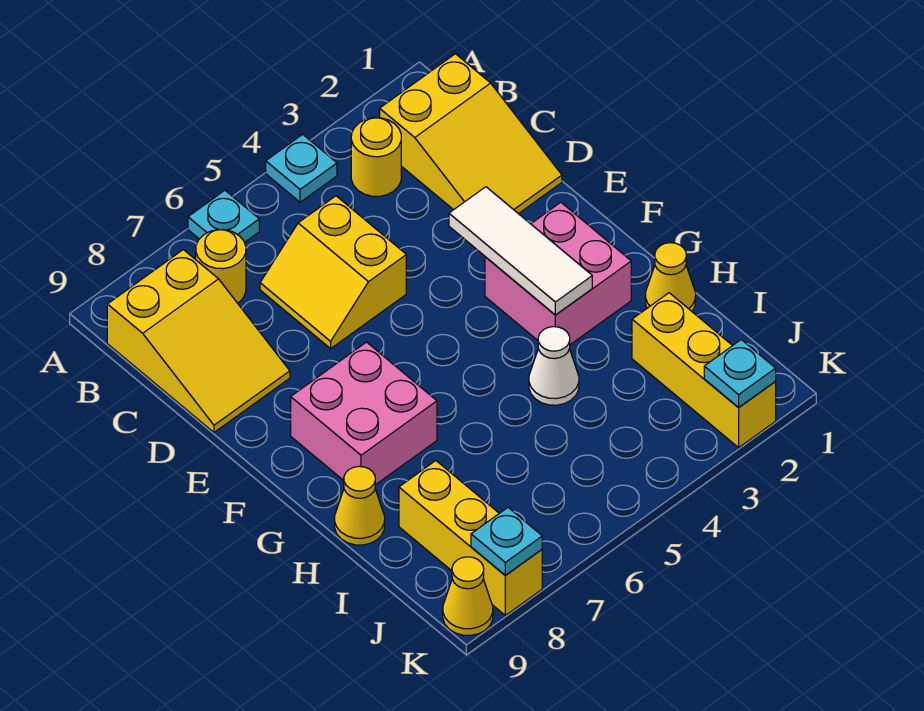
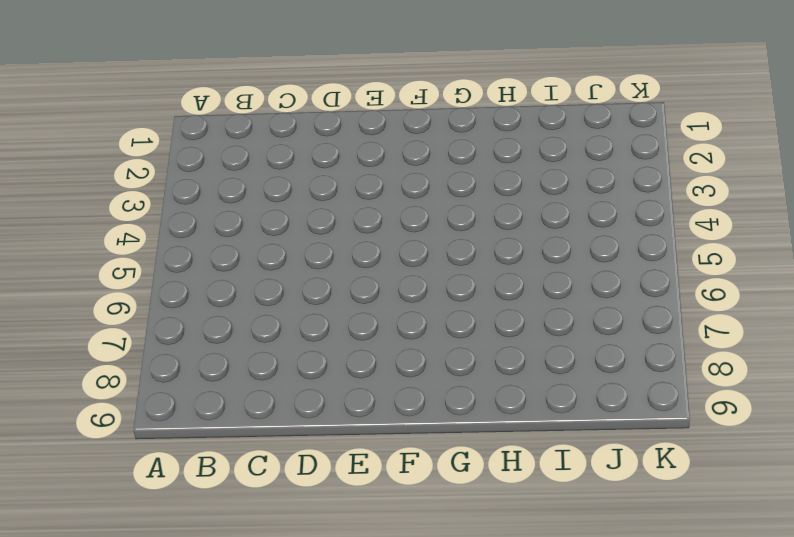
none -> cyan plate A4 level 1
none -> cyan plate A6 level 1
none -> yellow slope B1:D2 level 1 top B

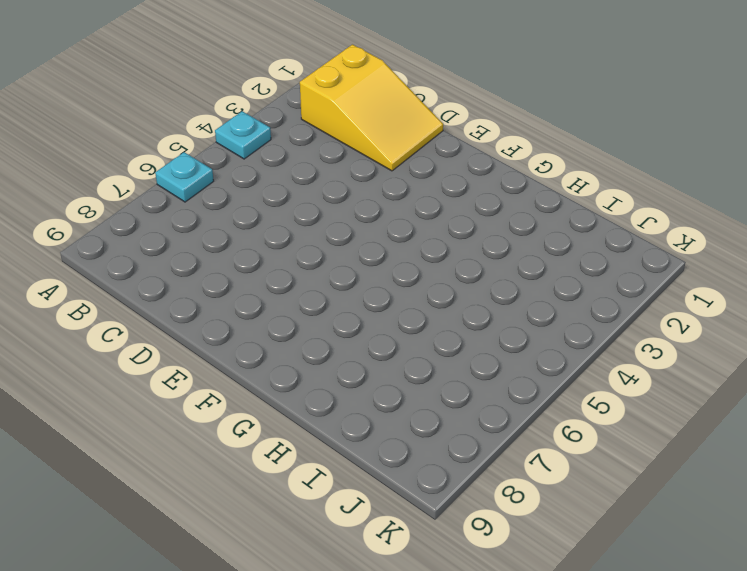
none -> yellow round brick B3 level 1
none -> yellow round brick B7 level 1
none -> yellow slope B8:D9 level 1 top B

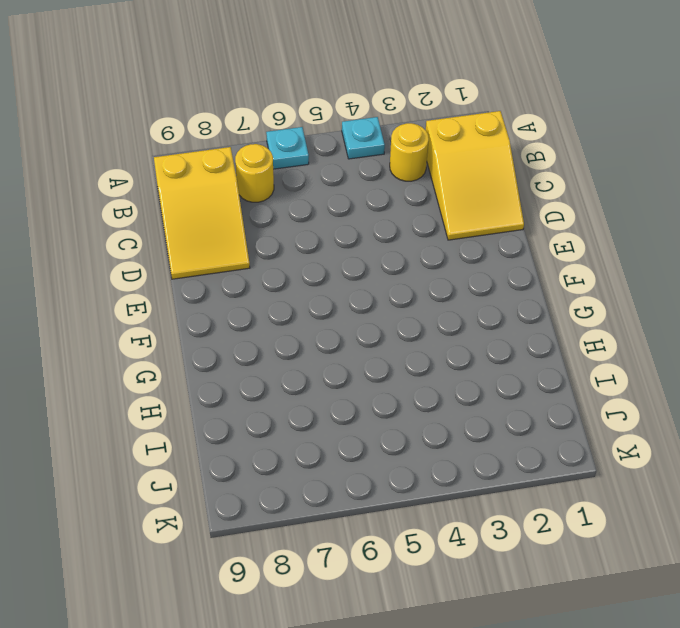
none -> yellow slope C5:D6 level 1 top 5
none -> pink brick F2:G3 level 1
none -> pink brick F7:G8 level 1

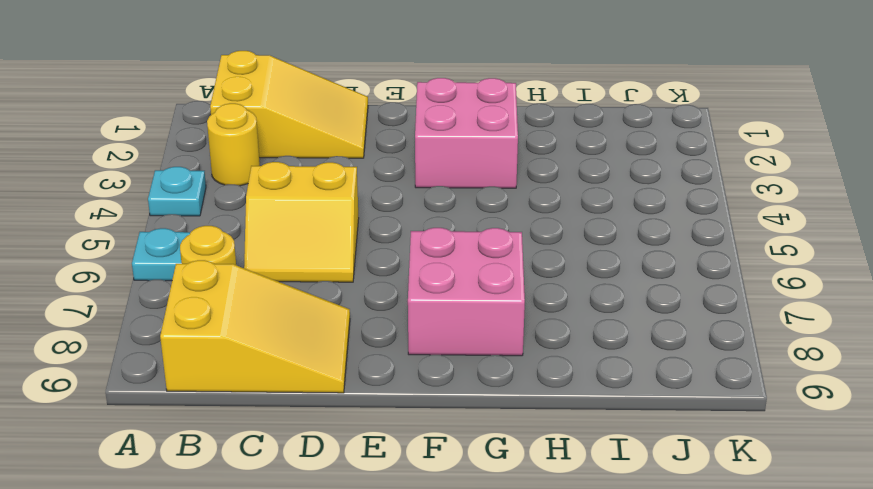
none -> yellow cone H1 level 1
none -> white cone H4 level 1
none -> yellow cone H9 level 1

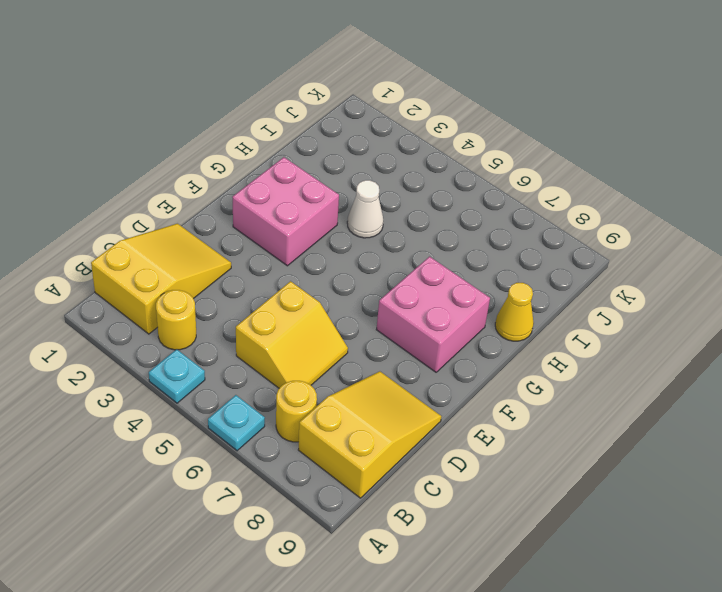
none -> yellow cone H1 level 1
none -> yellow brick I2:K2 level 1
none -> yellow brick I8:K8 level 1

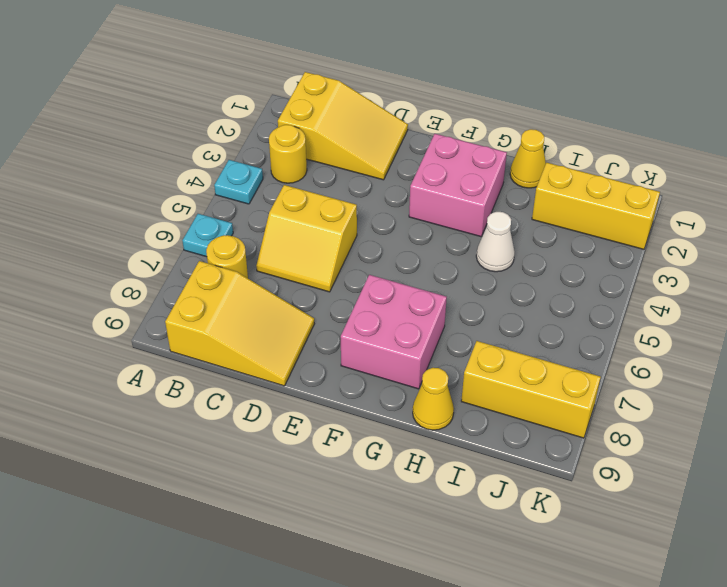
none -> yellow cone K9 level 1
none -> white tile E3:G3 level 2
none -> cyan plate K2 level 2

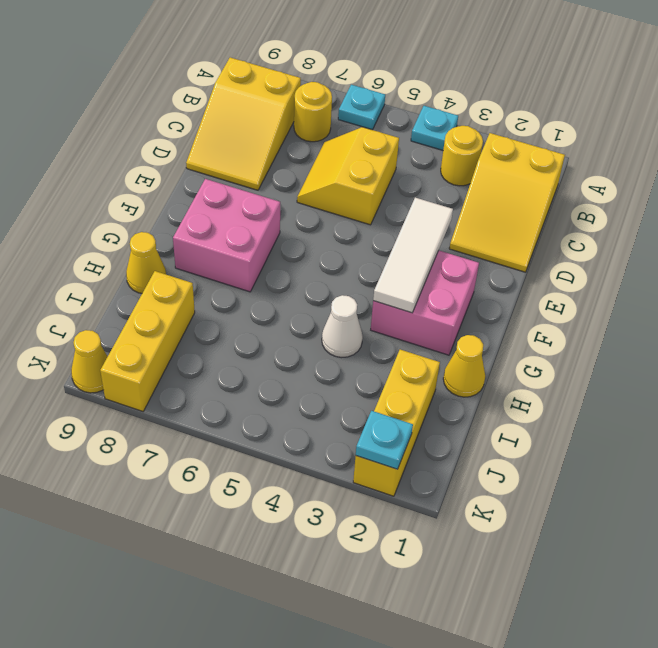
none -> cyan plate K8 level 2

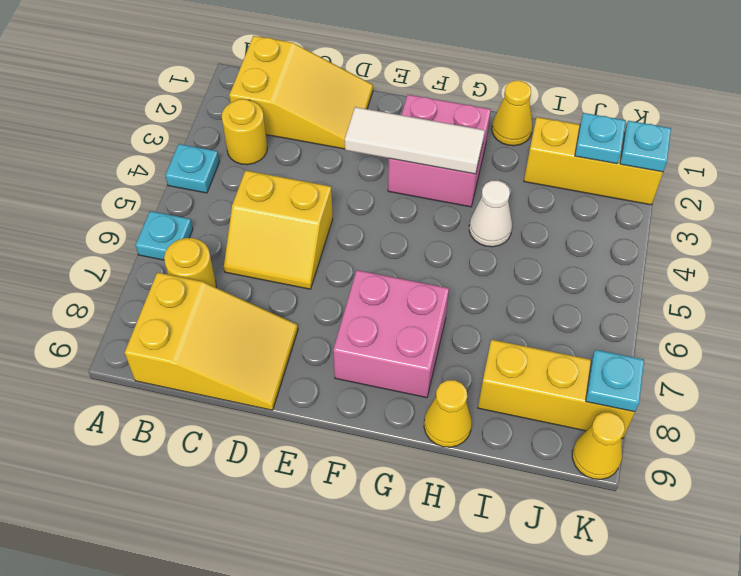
cyan plate J2 level 2 -> none

